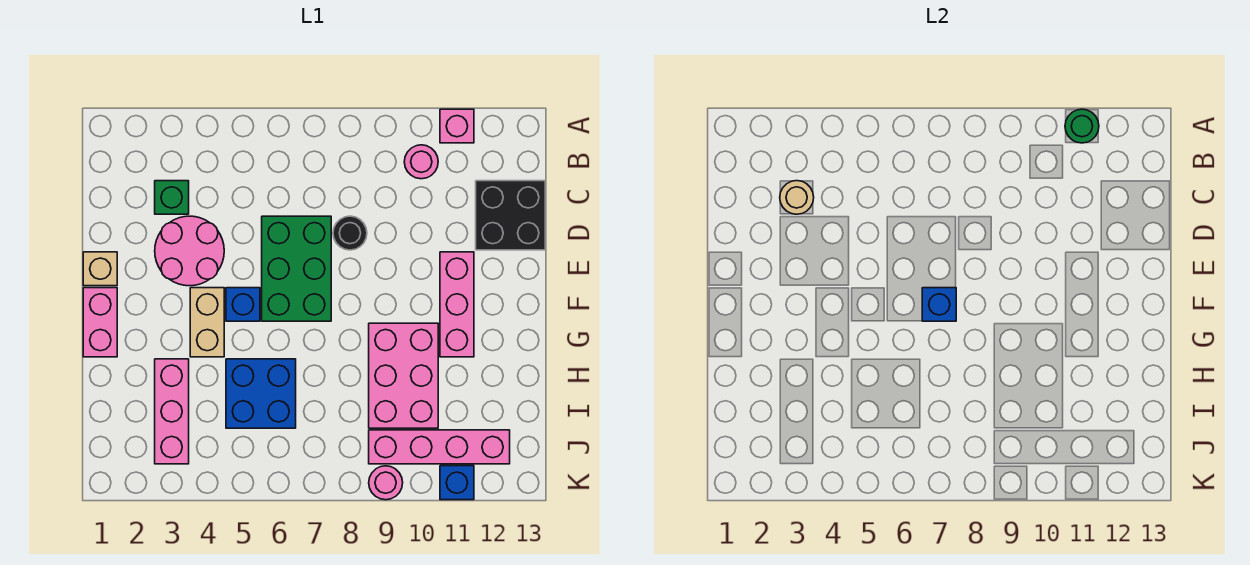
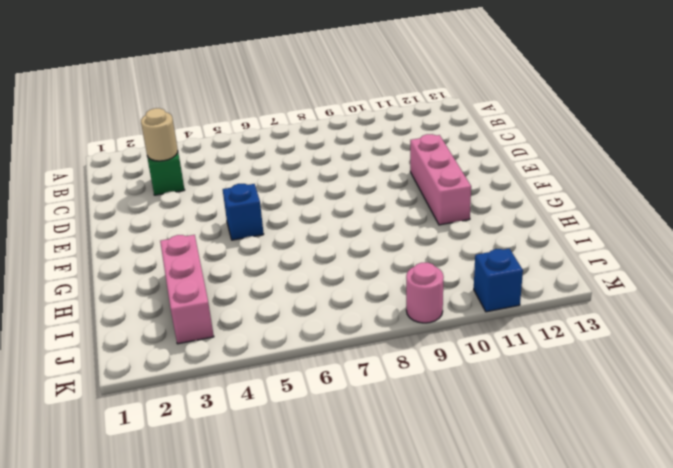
none -> pink brick A11 level 1
none -> pink round brick B10 level 1
none -> black brick C12:D13 level 1

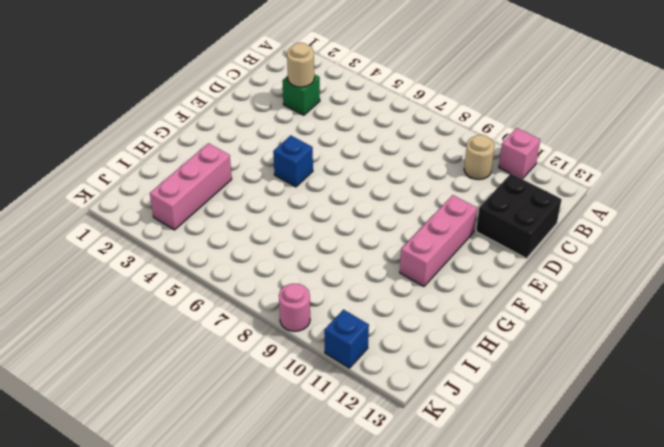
tan round brick B10 level 1 -> pink round brick B10 level 1
none -> pink round brick D3:E4 level 1
none -> green brick D6:F7 level 1
none -> black round brick D8 level 1

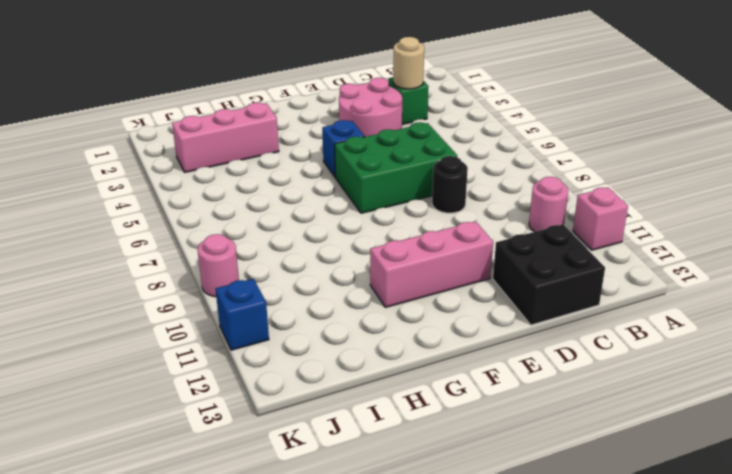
none -> tan brick E1 level 1
none -> pink brick F1:G1 level 1
none -> tan brick F4:G4 level 1

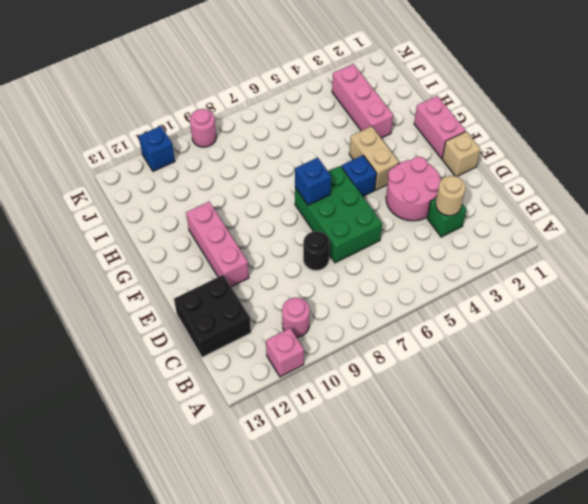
none -> pink brick G9:I10 level 1
none -> blue brick H5:I6 level 1
none -> pink brick J9:J12 level 1

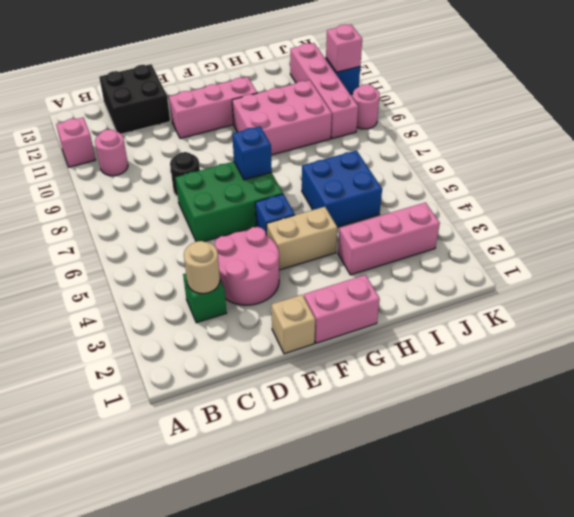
pink brick K11 level 2 -> none
none -> green round brick A11 level 2

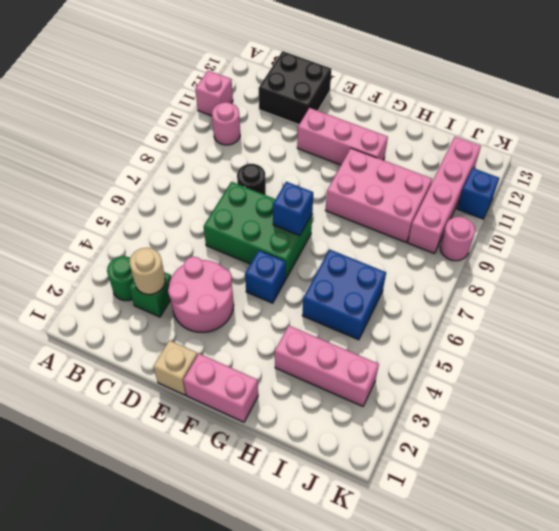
green round brick B3 level 1 -> green round brick A11 level 2
none -> tan brick F4:G4 level 1

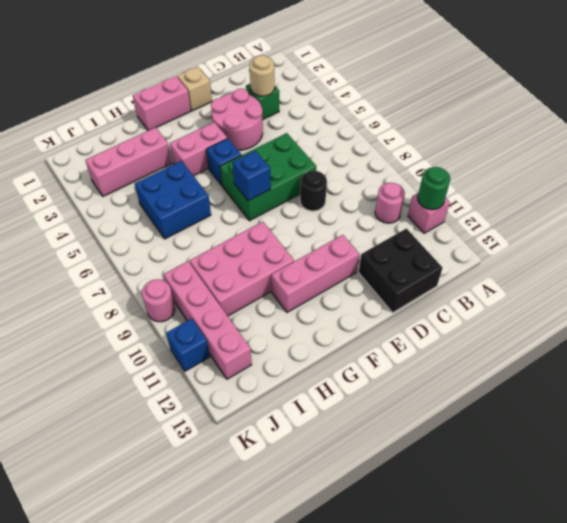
pink brick F4:G4 level 1 -> tan brick F4:G4 level 1

